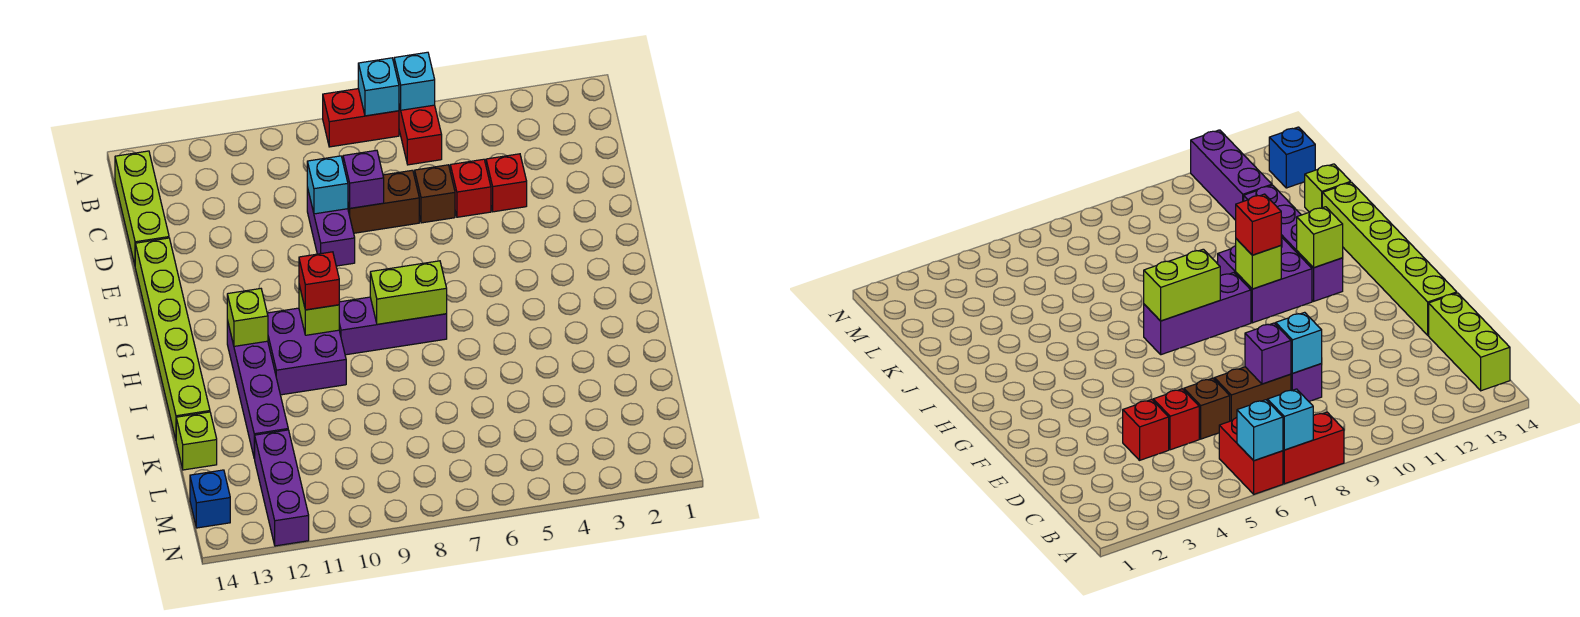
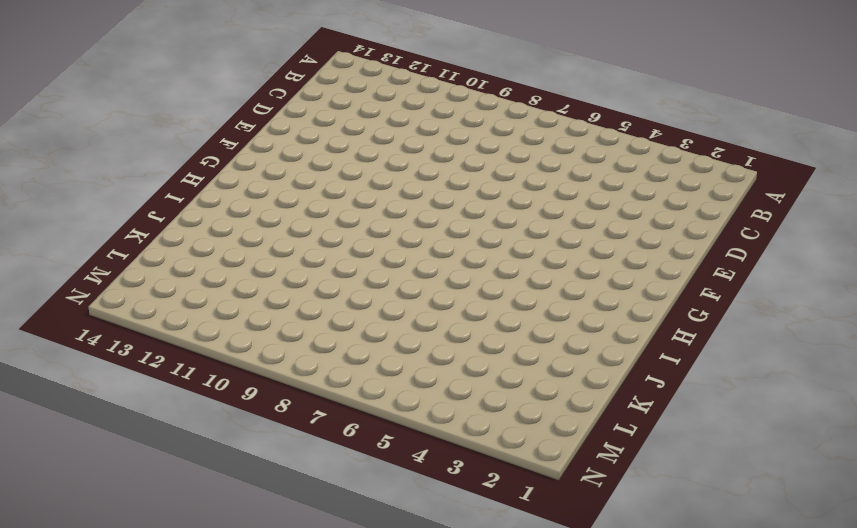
none -> red brick A6:B6 level 1
none -> red brick A7:A8 level 1
none -> lime brick B14:D14 level 1

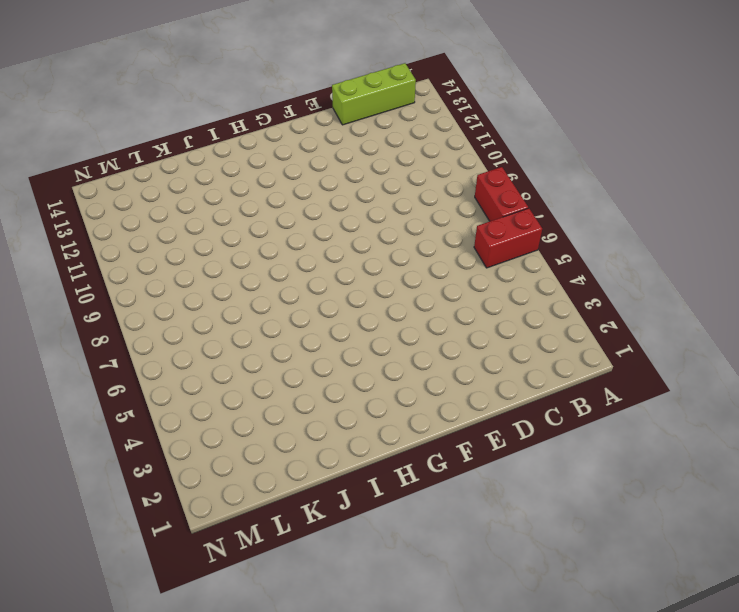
none -> red brick D4 level 1
none -> red brick D5 level 1
none -> brown brick D6 level 1

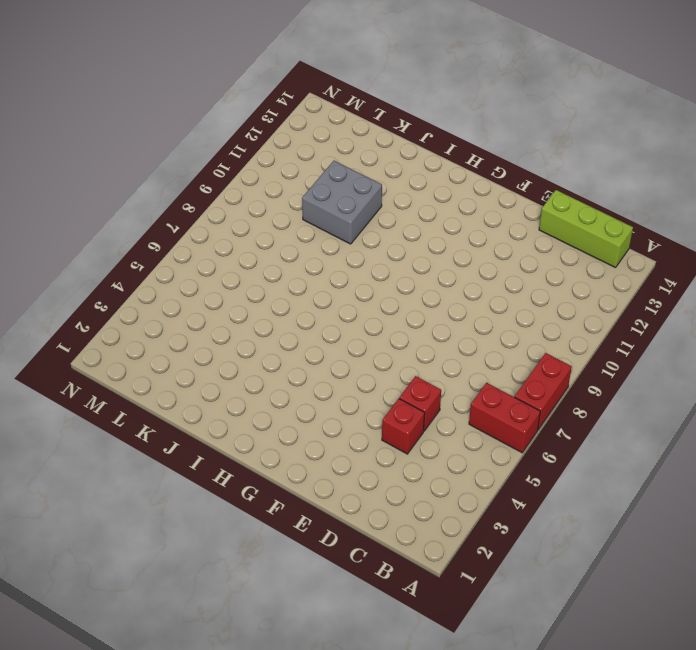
grey brick J10:K11 level 1 -> none
none -> brown brick D6 level 1
none -> brown brick D7:D8 level 1
none -> purple brick D9:E9 level 1

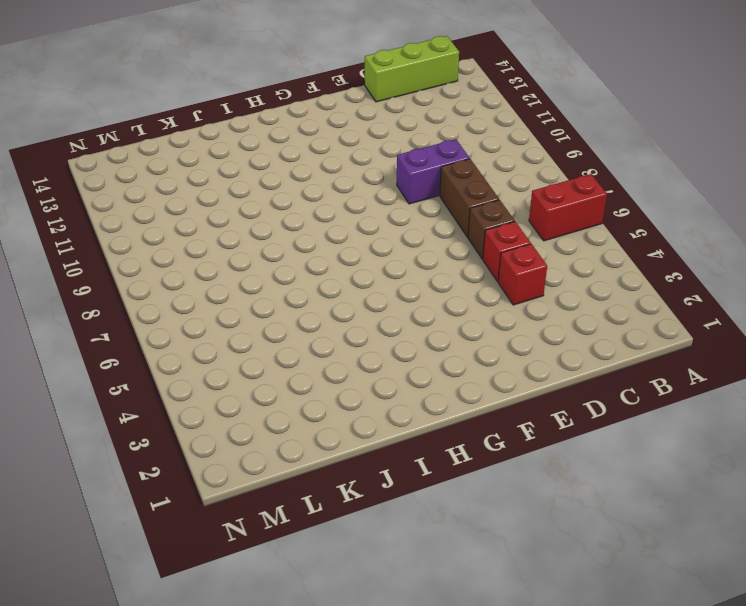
none -> red brick A7:A8 level 1
none -> lime brick E14:J14 level 1
none -> purple brick H7:H9 level 1

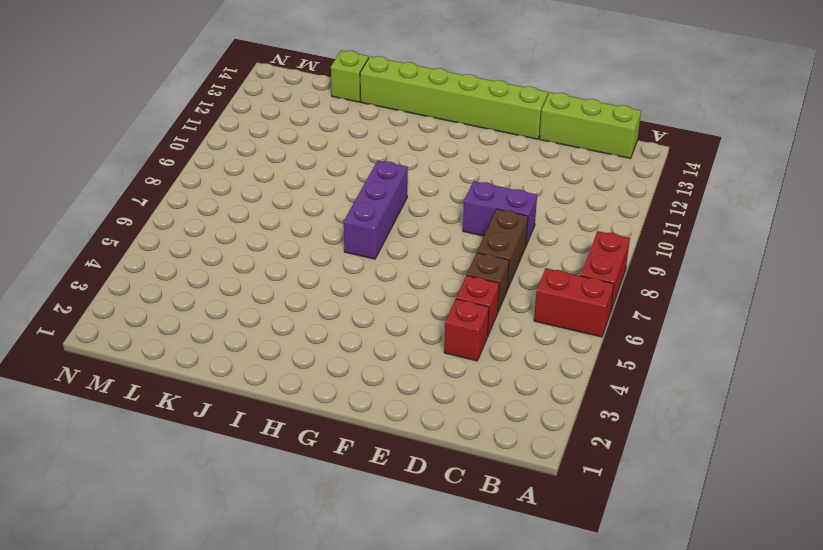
none -> purple brick H10:I11 level 1
none -> purple brick H12:K12 level 1
none -> purple brick L12:N12 level 1

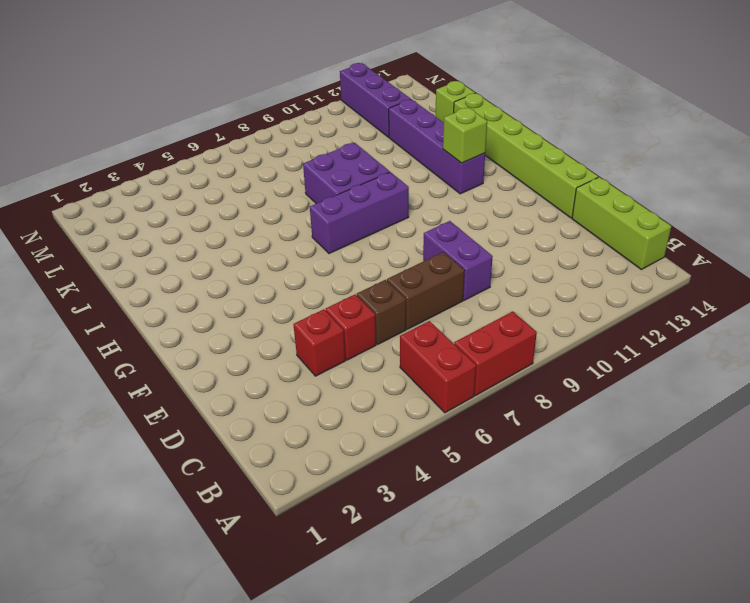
purple brick I8:J9 level 1 -> purple brick H10:I11 level 1
none -> blue brick M14 level 1
none -> cyan brick A6 level 2
none -> cyan brick A7 level 2

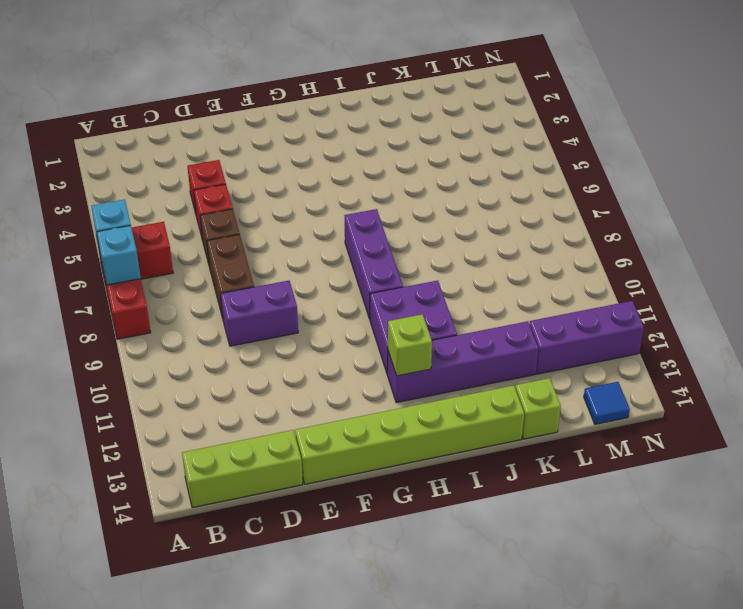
blue tile M14 level 1 -> blue brick M14 level 1
none -> purple brick D8 level 2
none -> cyan brick D9 level 2
none -> lime brick H7:H8 level 2

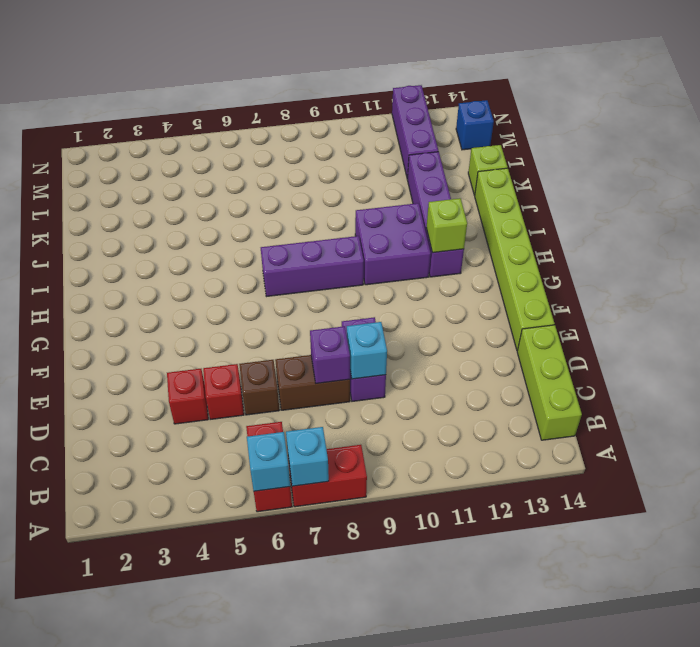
none -> lime brick H7:H8 level 2
none -> lime brick H10 level 2
none -> red brick H10 level 3

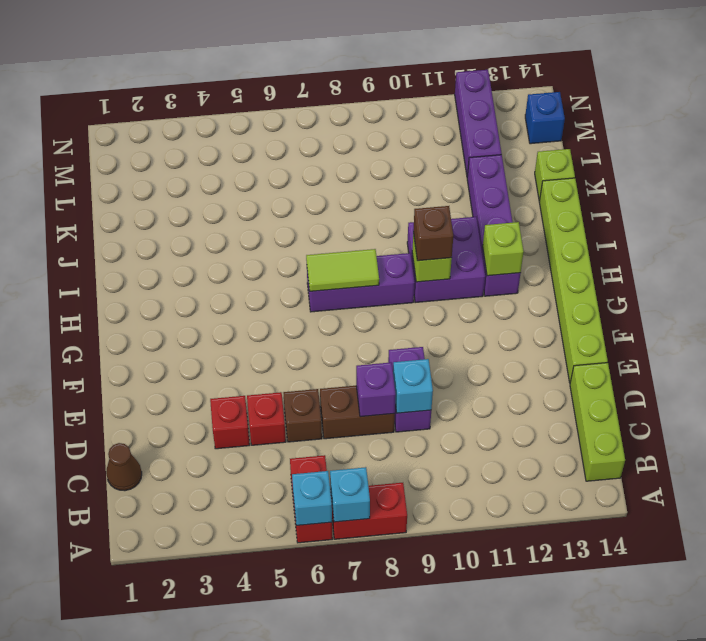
brown cone C1 level 1 -> none
lime tile H7:H8 level 2 -> lime brick H7:H8 level 2
brown brick H10 level 3 -> red brick H10 level 3

